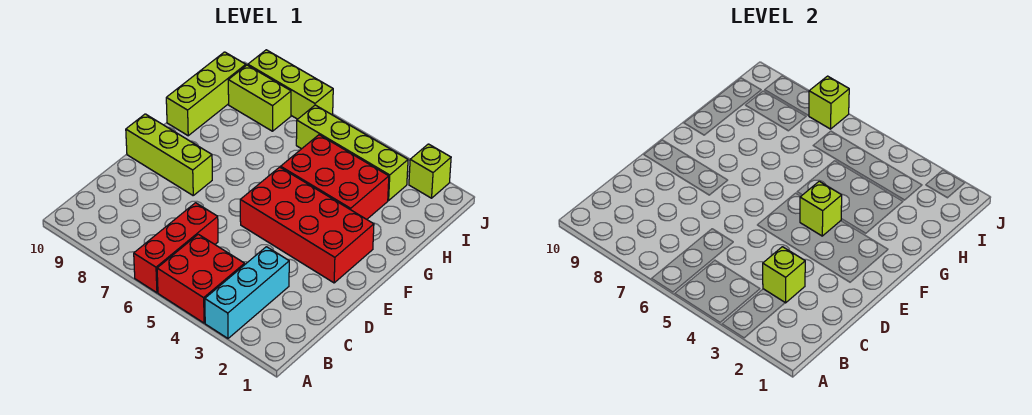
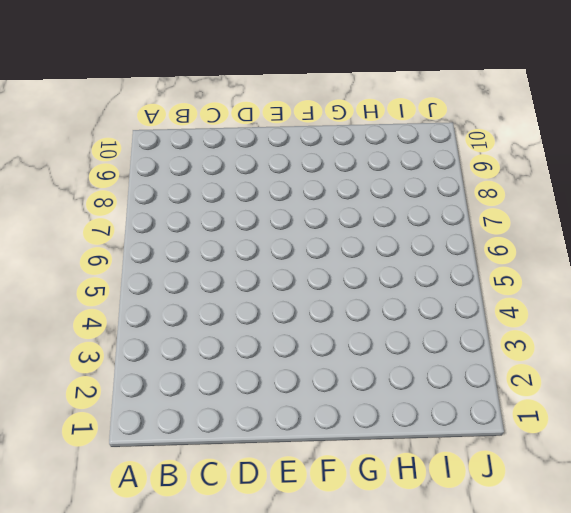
none -> cyan brick A3:C3 level 1
none -> red brick A4:B5 level 1
none -> red brick A6:C6 level 1

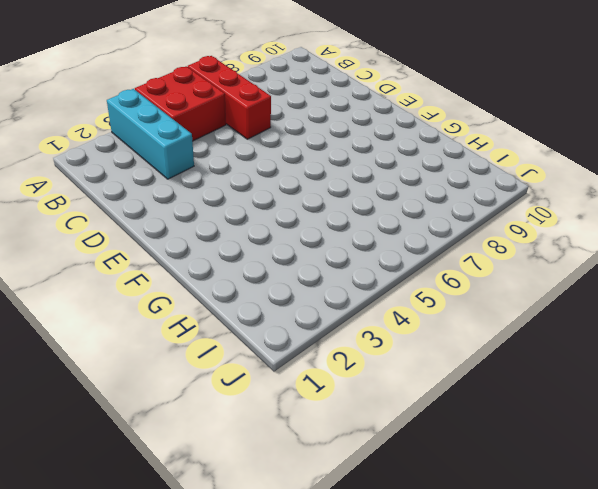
none -> red brick E2:F5 level 1
none -> lime brick E8:E10 level 1
none -> red brick G3:H5 level 1

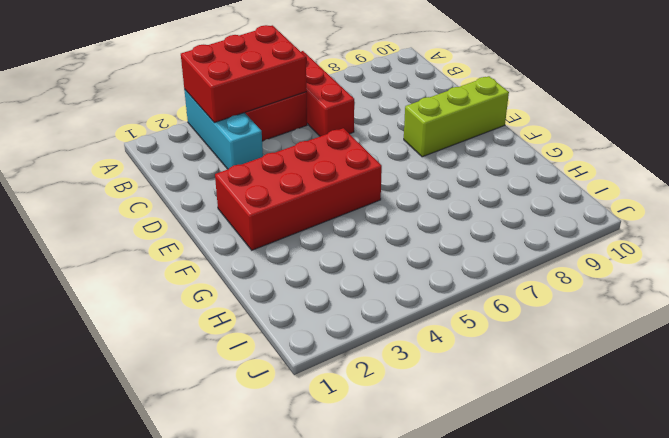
red brick A3:B5 level 2 -> red brick G3:H5 level 1
none -> lime brick G10:I10 level 1
none -> lime brick I3:I6 level 1
none -> lime brick I8:I9 level 1

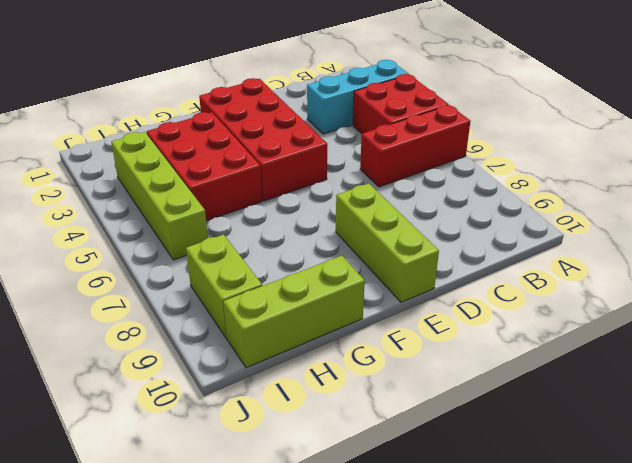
none -> lime brick J2 level 1
none -> lime brick J7:J9 level 1
none -> lime brick C3 level 2

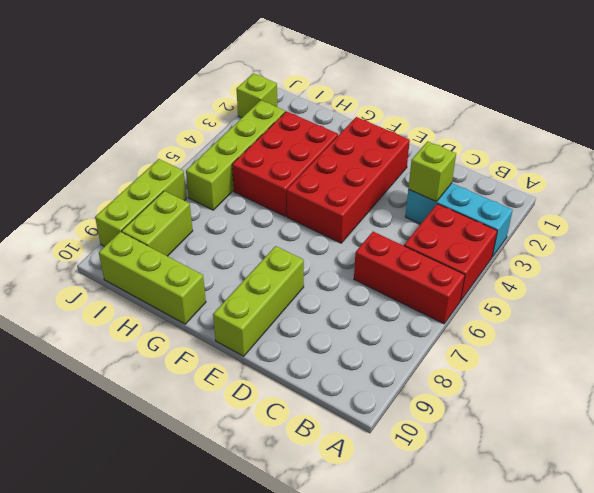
none -> lime brick F4 level 2
none -> lime brick J7 level 2

